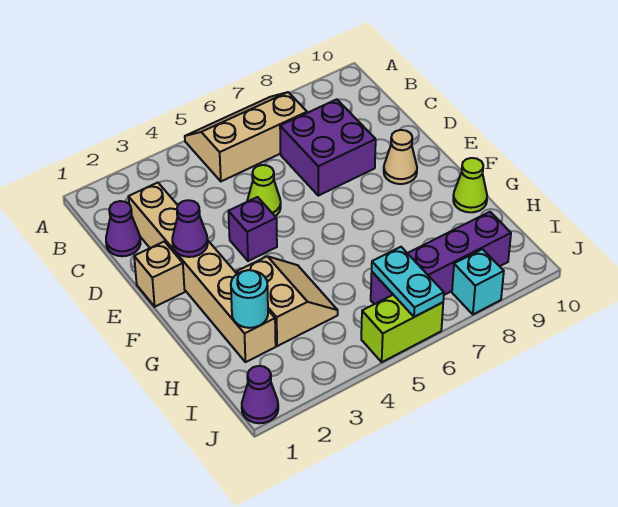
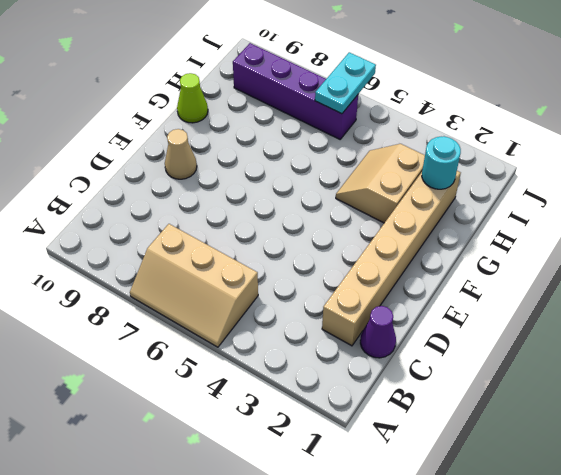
none -> purple brick C7:D8 level 1
none -> lime cone D5 level 1
none -> tan brick E1 level 1

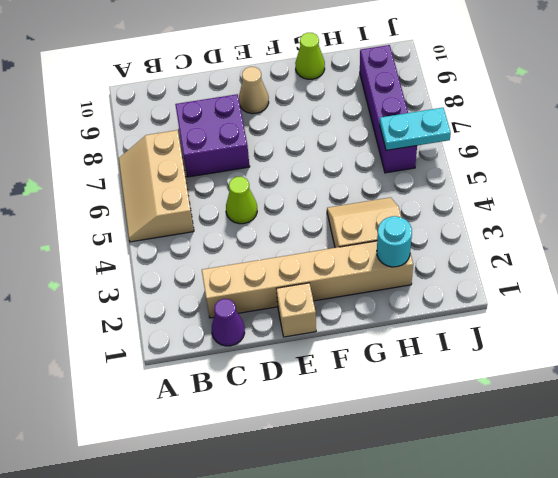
none -> purple brick E4 level 1
none -> purple cone J1 level 1
none -> lime brick J5:J6 level 1

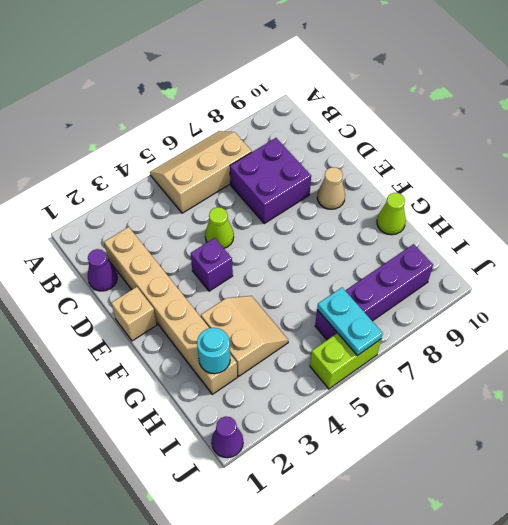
none -> cyan brick J8 level 1
none -> purple cone E2 level 2

